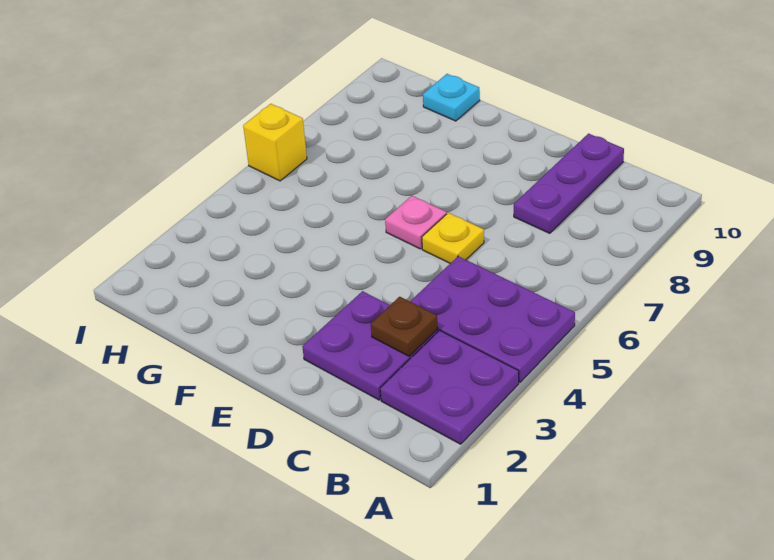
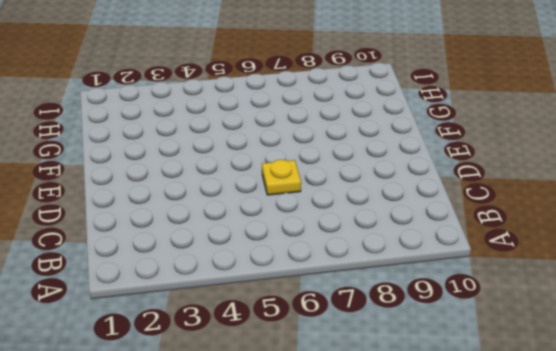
none -> purple plate A2:B3 level 1
none -> purple plate A4:C5 level 1

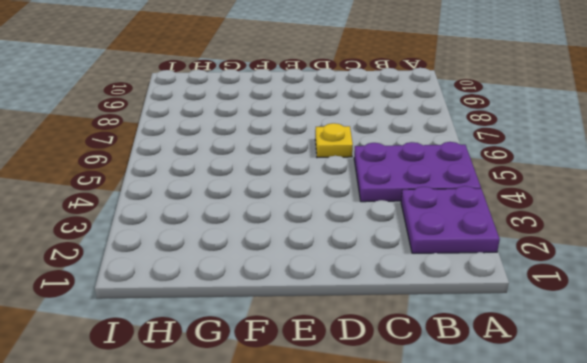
none -> purple plate C2:D3 level 1
none -> purple plate C8:C10 level 1

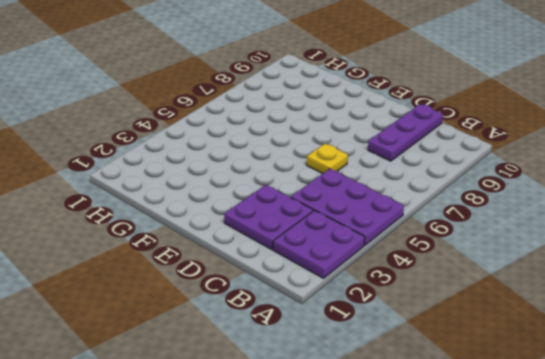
none -> pink plate E6 level 1
none -> cyan plate G10 level 1

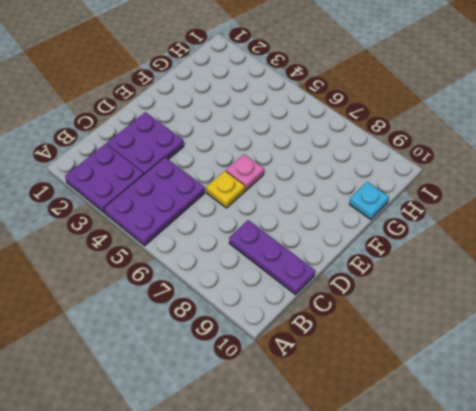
none -> yellow brick I6 level 1
none -> brown plate C3 level 2

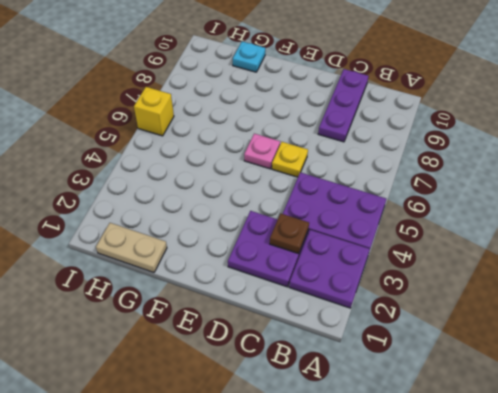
tan plate G1:H1 level 1 -> none

